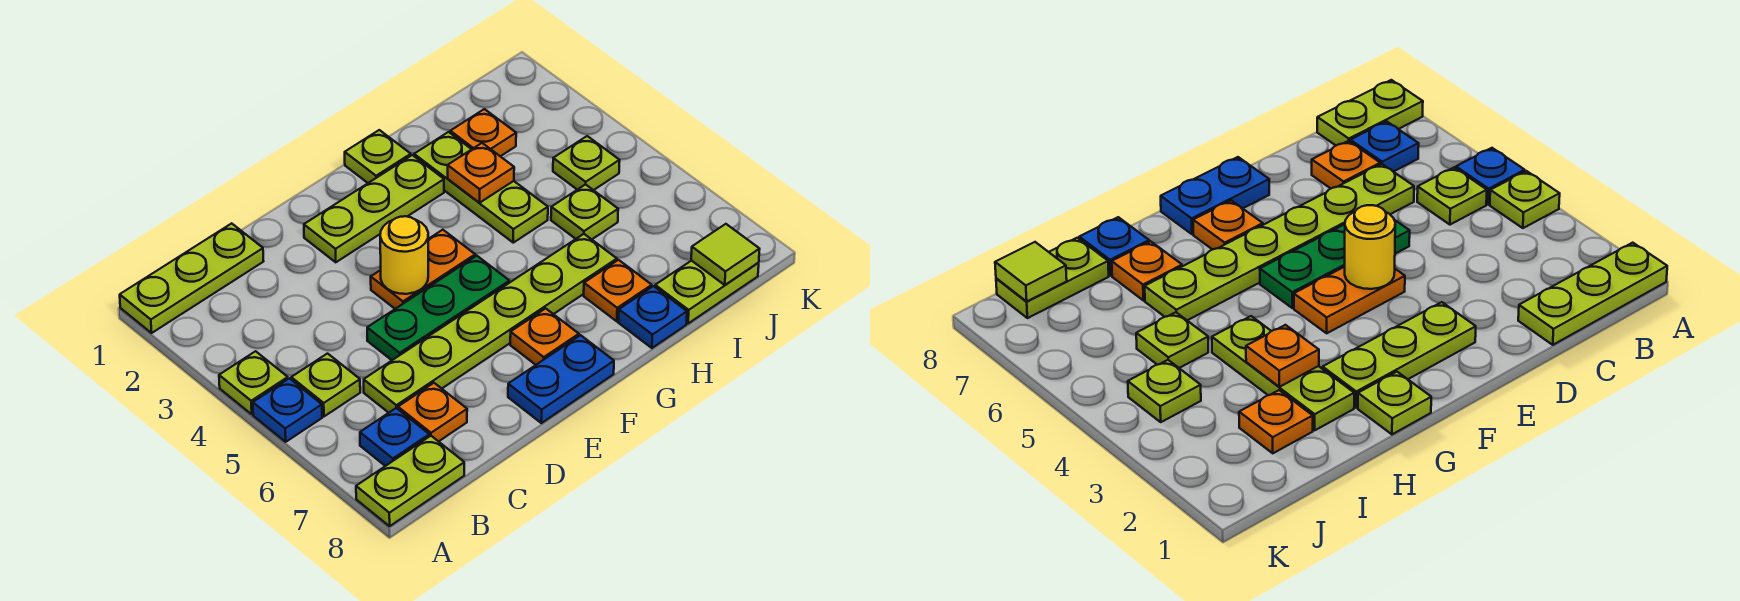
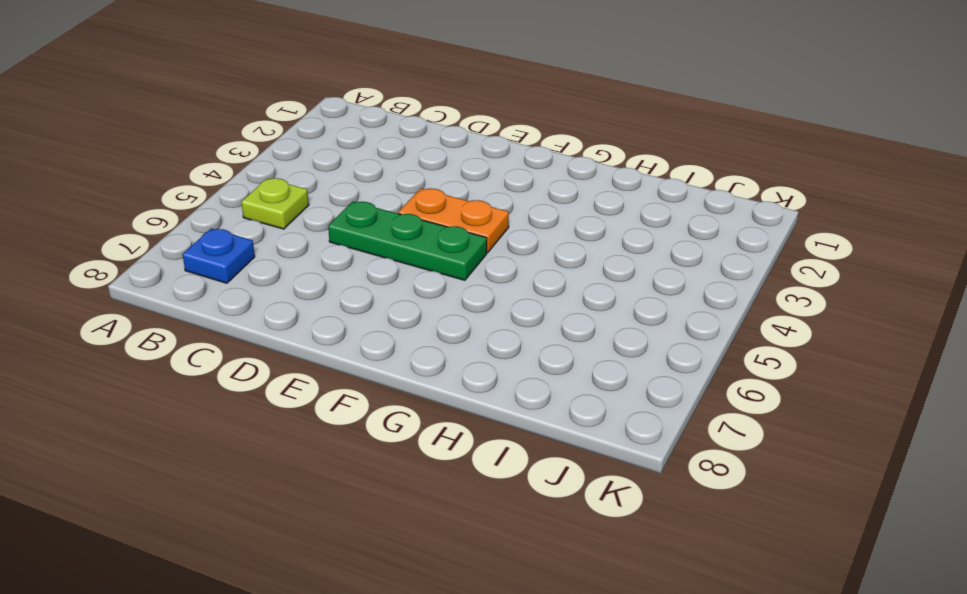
none -> lime plate A1:C1 level 1
none -> lime plate A4 level 1
none -> blue plate A5 level 1

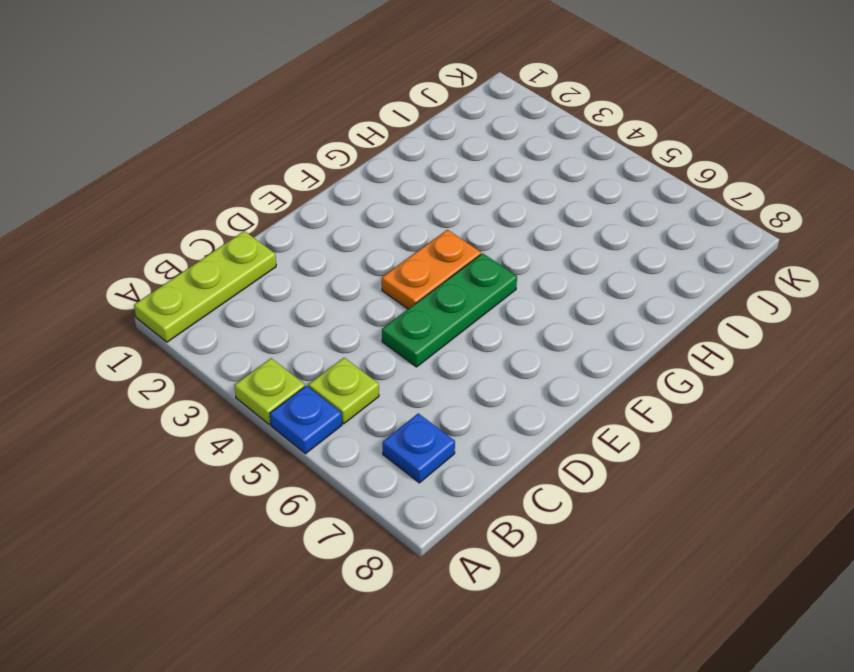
none -> lime plate A8:B8 level 1
none -> lime plate C6:H6 level 1
none -> orange plate C7 level 1

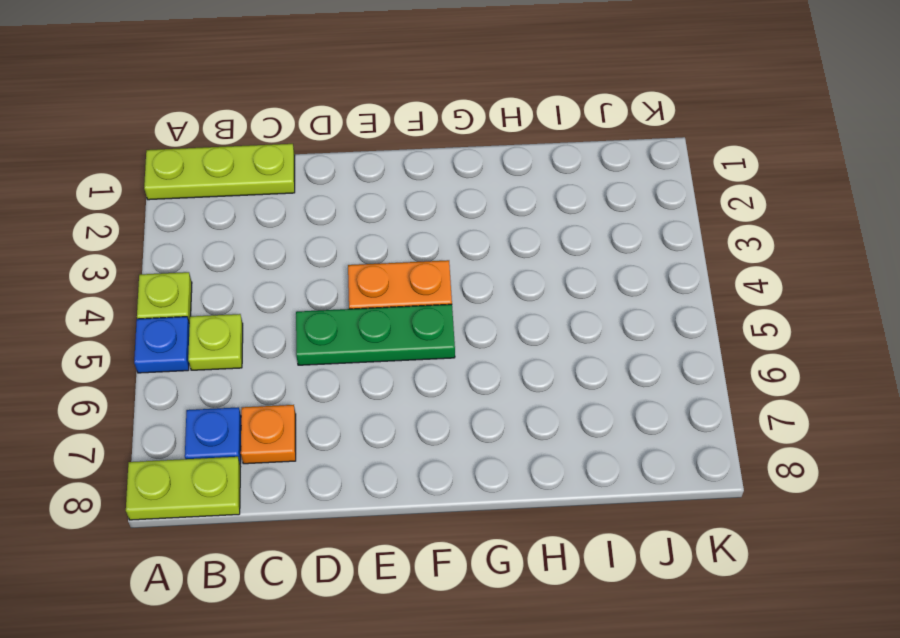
none -> lime plate C6:H6 level 1
none -> lime plate E2:G2 level 1
none -> blue plate E8:F8 level 1

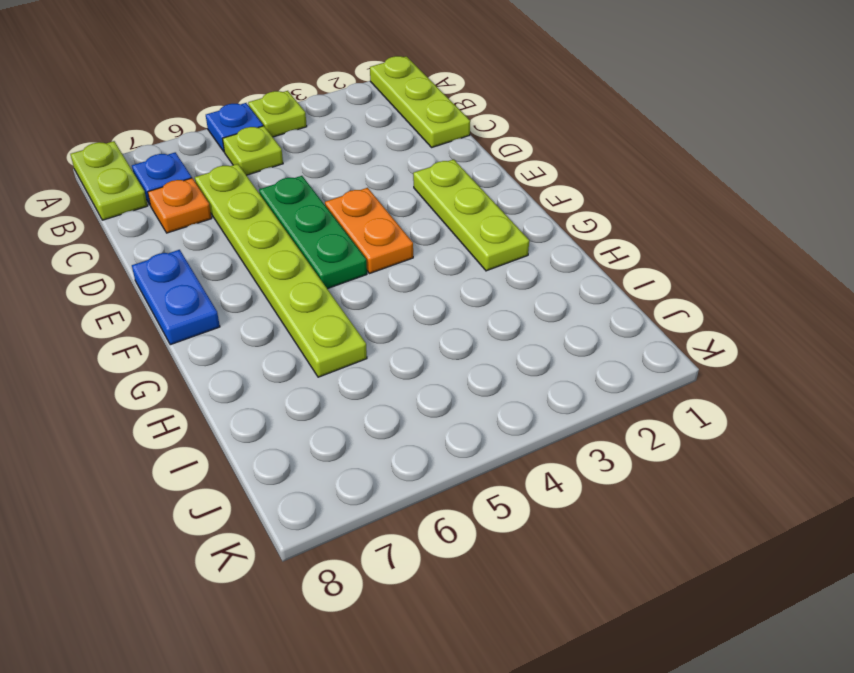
none -> orange plate F7 level 1
none -> lime plate G1 level 1
none -> lime plate H2:H4 level 1

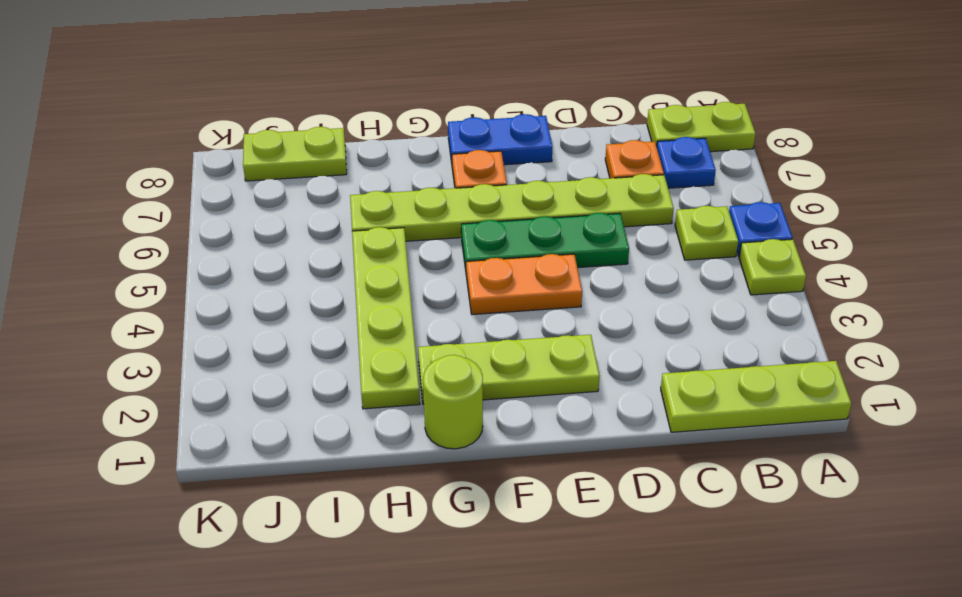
lime round brick G1 level 1 -> lime plate G1 level 1
lime plate H2:H5 level 1 -> lime plate H2:H4 level 1
none -> orange plate H7 level 1
none -> blue plate H8 level 1
none -> orange plate I2 level 1

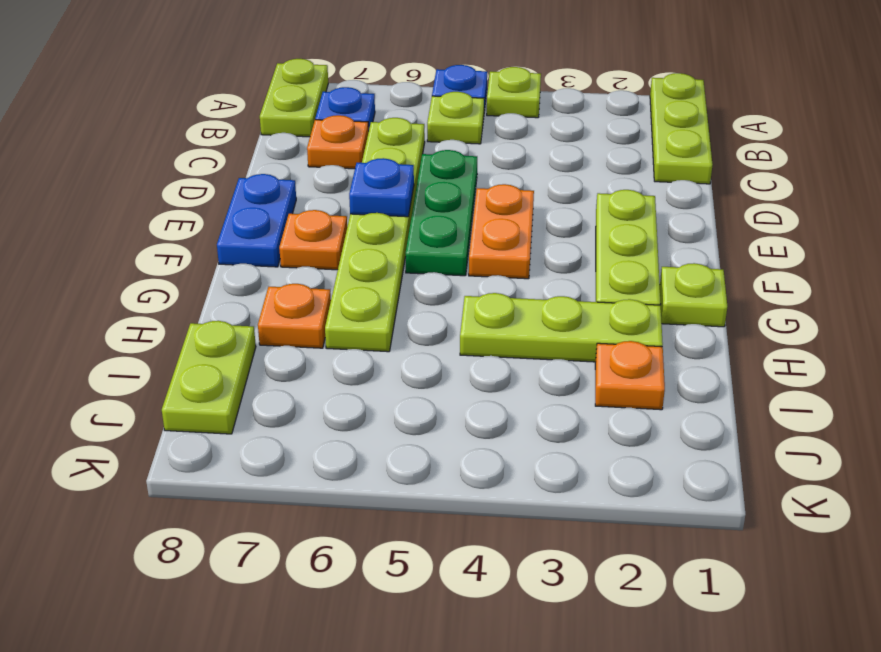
blue plate E6 level 2 -> blue plate H8 level 1
none -> lime plate I5 level 1
none -> lime plate J4 level 1
none -> yellow round brick E4 level 2

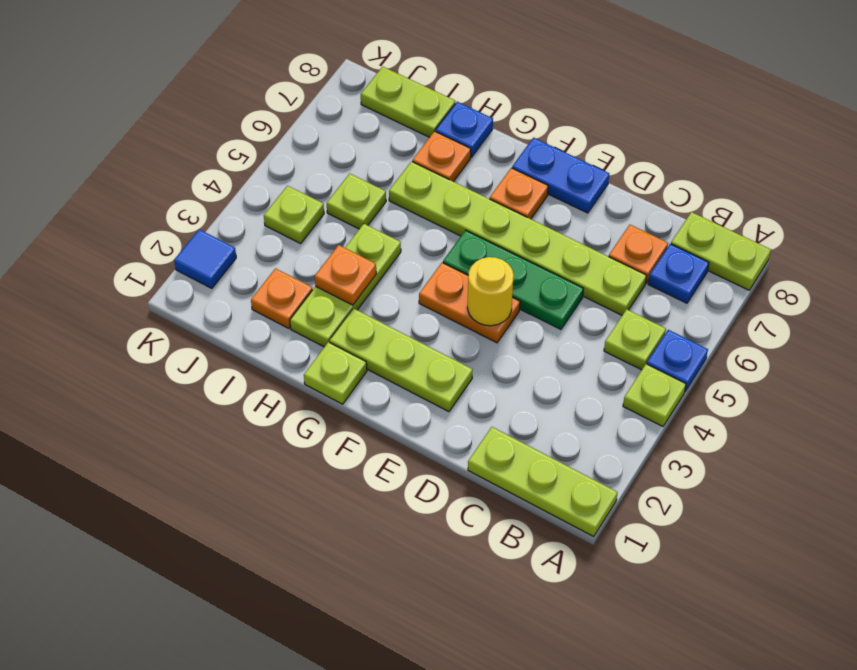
blue tile K2 level 1 -> none
none -> lime tile J8 level 2

